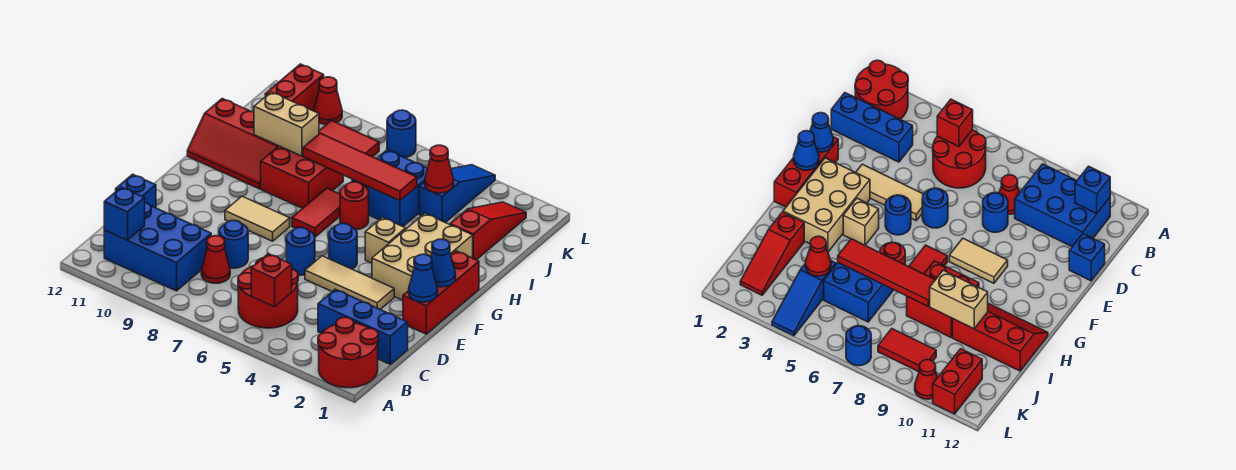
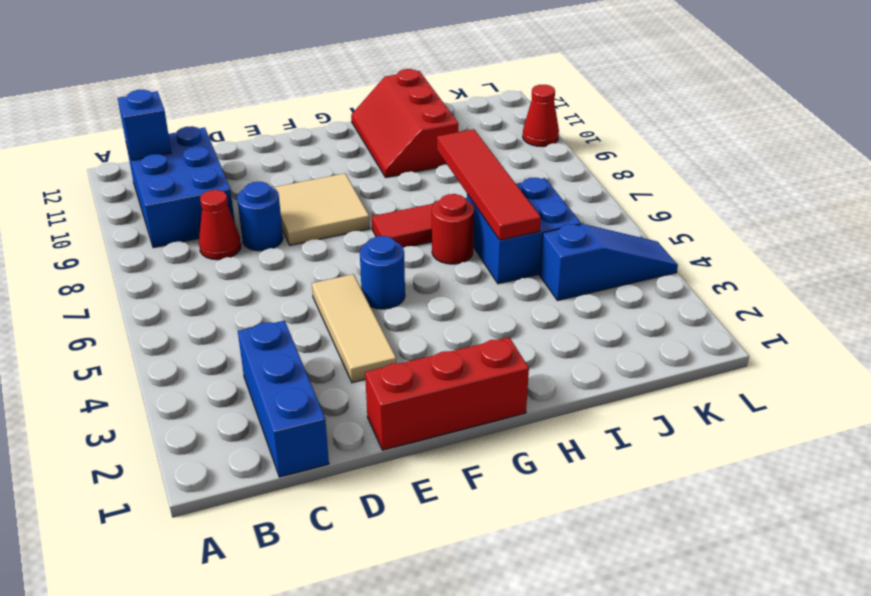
tan tile E8:F9 level 1 -> tan tile F8:F9 level 1
none -> red round brick A1:B2 level 1
none -> red round brick B5:C6 level 1
none -> blue brick D12 level 1
none -> blue round brick E6 level 1

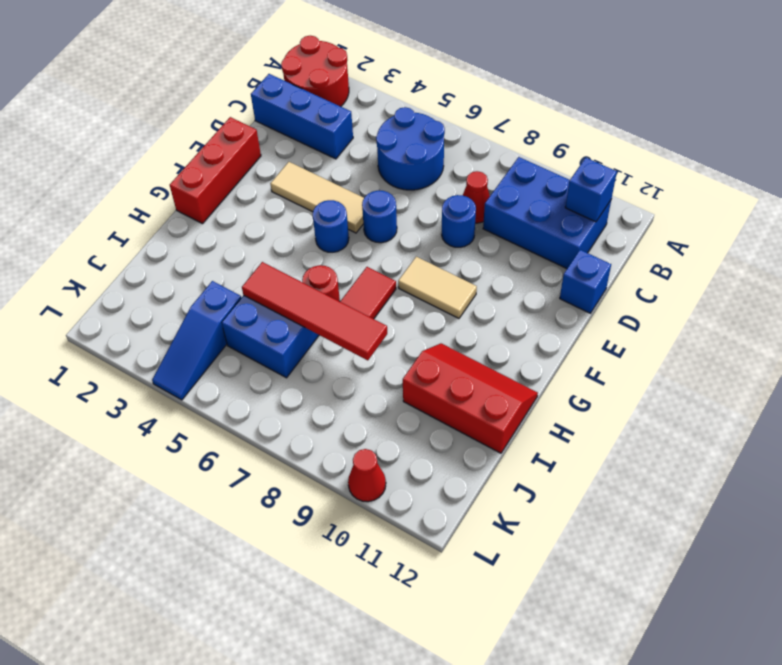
blue round brick B5:C6 level 1 -> red round brick B5:C6 level 1
none -> tan brick F2:H3 level 1
none -> tan brick G4 level 1
none -> red brick H8:I9 level 1
none -> red slope I2:K2 level 1 top I

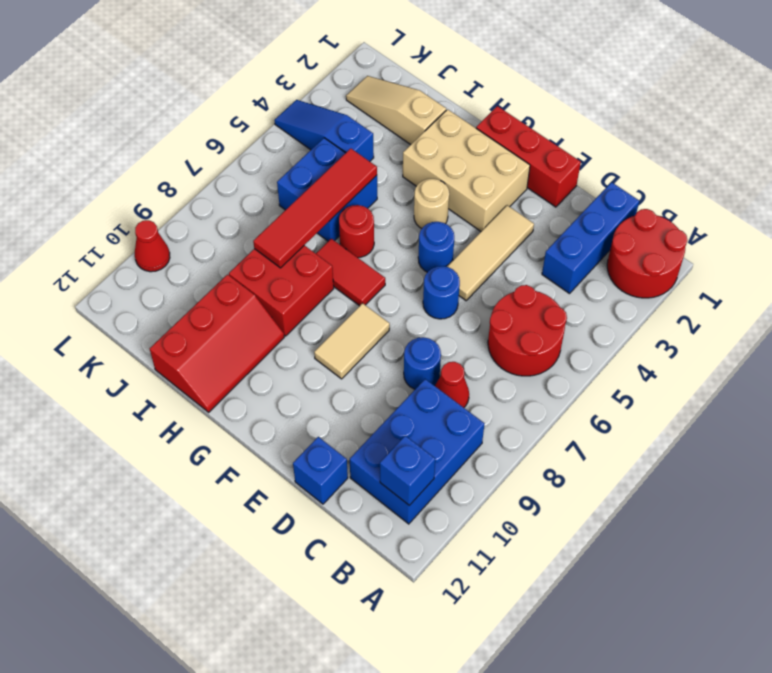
tan round brick G4 level 1 -> tan brick G4 level 1
tan slope I2:K2 level 1 top I -> red slope I2:K2 level 1 top I
none -> red tile K8:K9 level 1
none -> red brick K11:L11 level 1
none -> blue round brick L7 level 1
none -> red brick B5 level 2

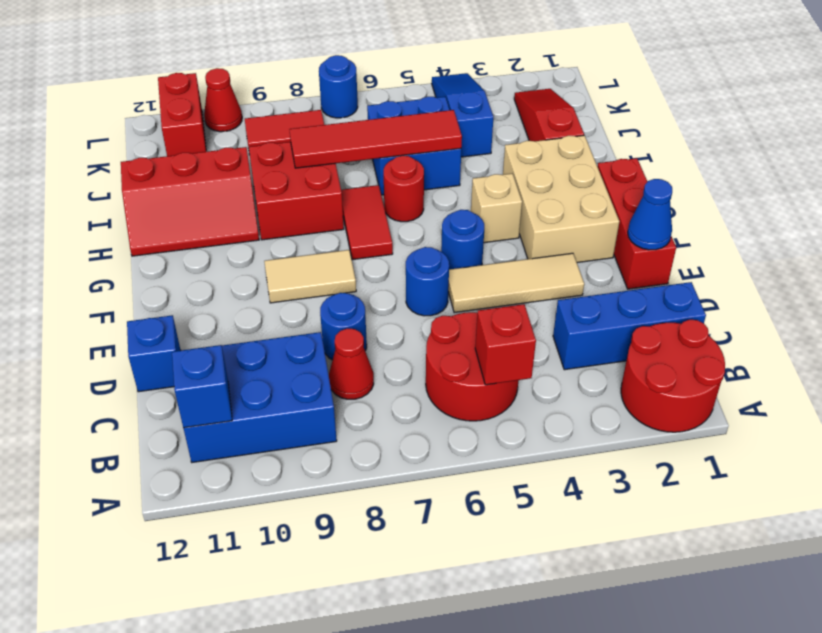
none -> blue cone F1 level 2
none -> tan brick I9:I10 level 2
none -> red cone J4 level 2

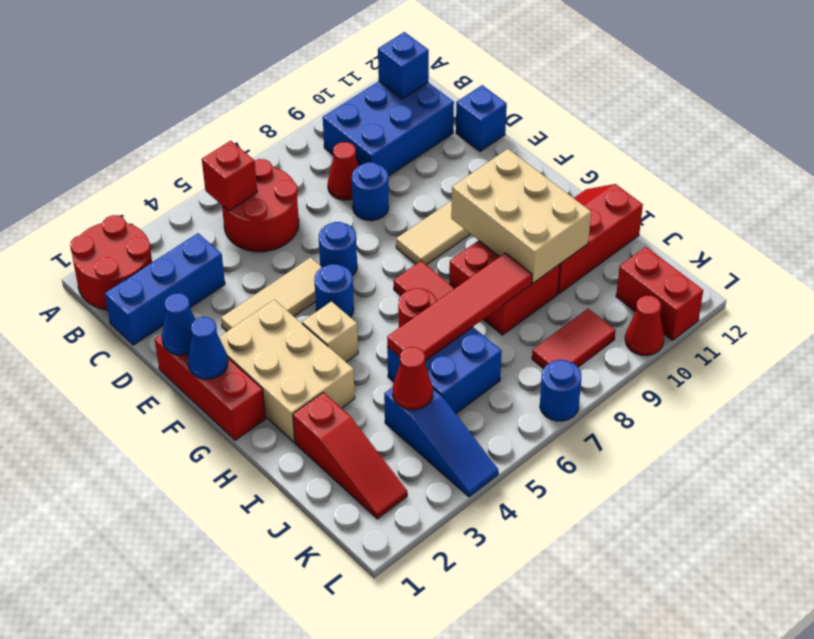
tan brick G9:I10 level 2 -> tan brick I9:I10 level 2

